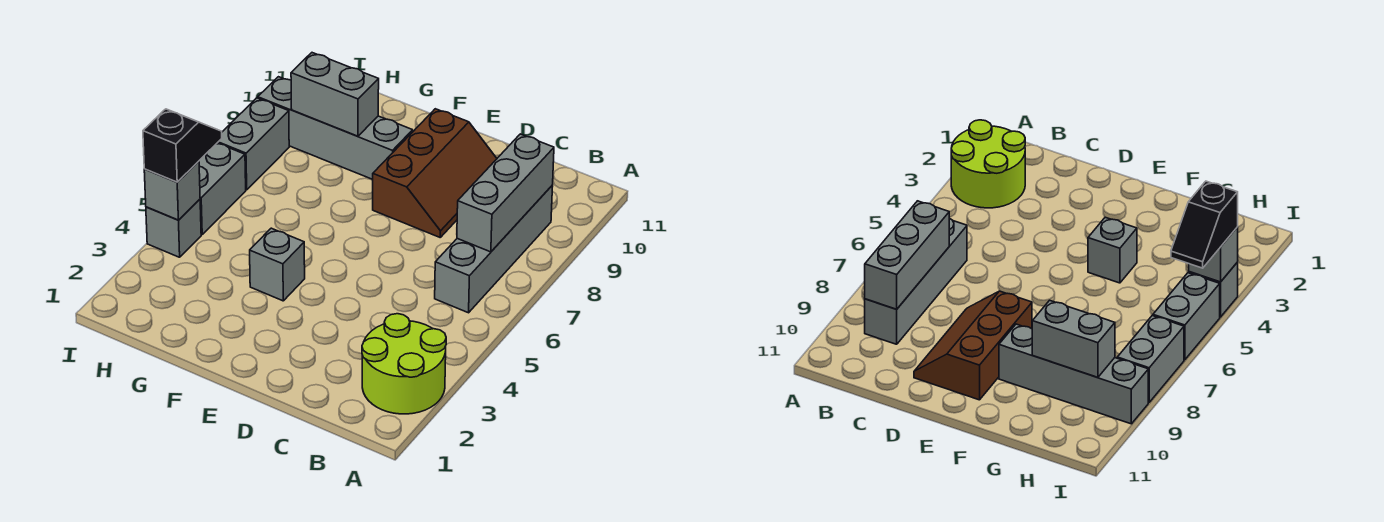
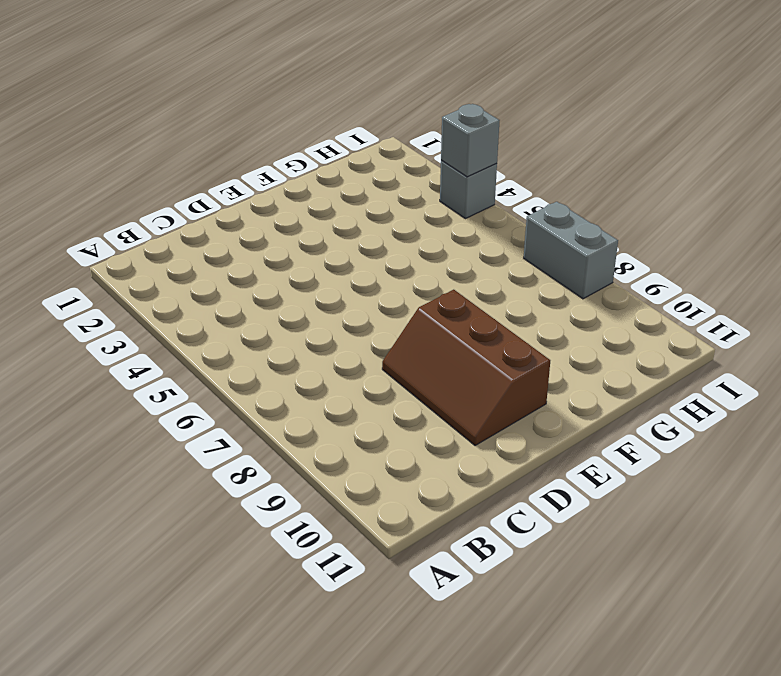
none -> lime round brick A2:B3 level 1
none -> grey brick B6:B9 level 1
none -> grey brick F4 level 1

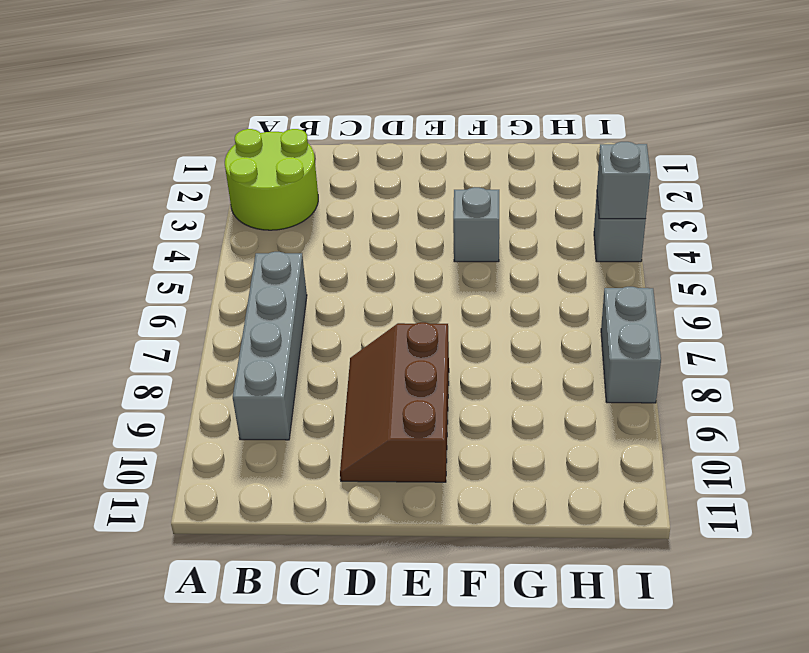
none -> grey brick F9:I9 level 1
none -> grey brick I5:I6 level 1
none -> grey brick B7:B9 level 2

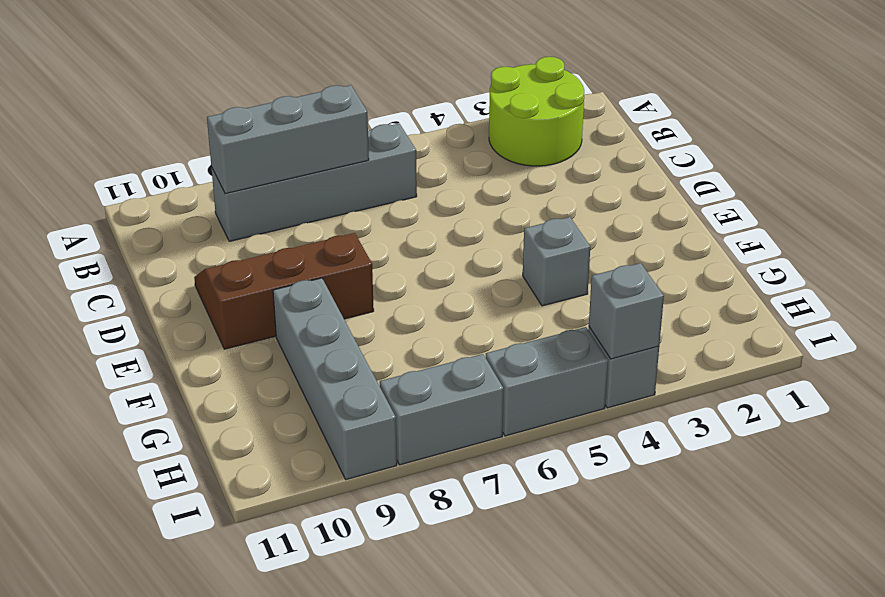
none -> grey brick G9:H9 level 2
none -> black slope I4:I5 level 3 top 4

